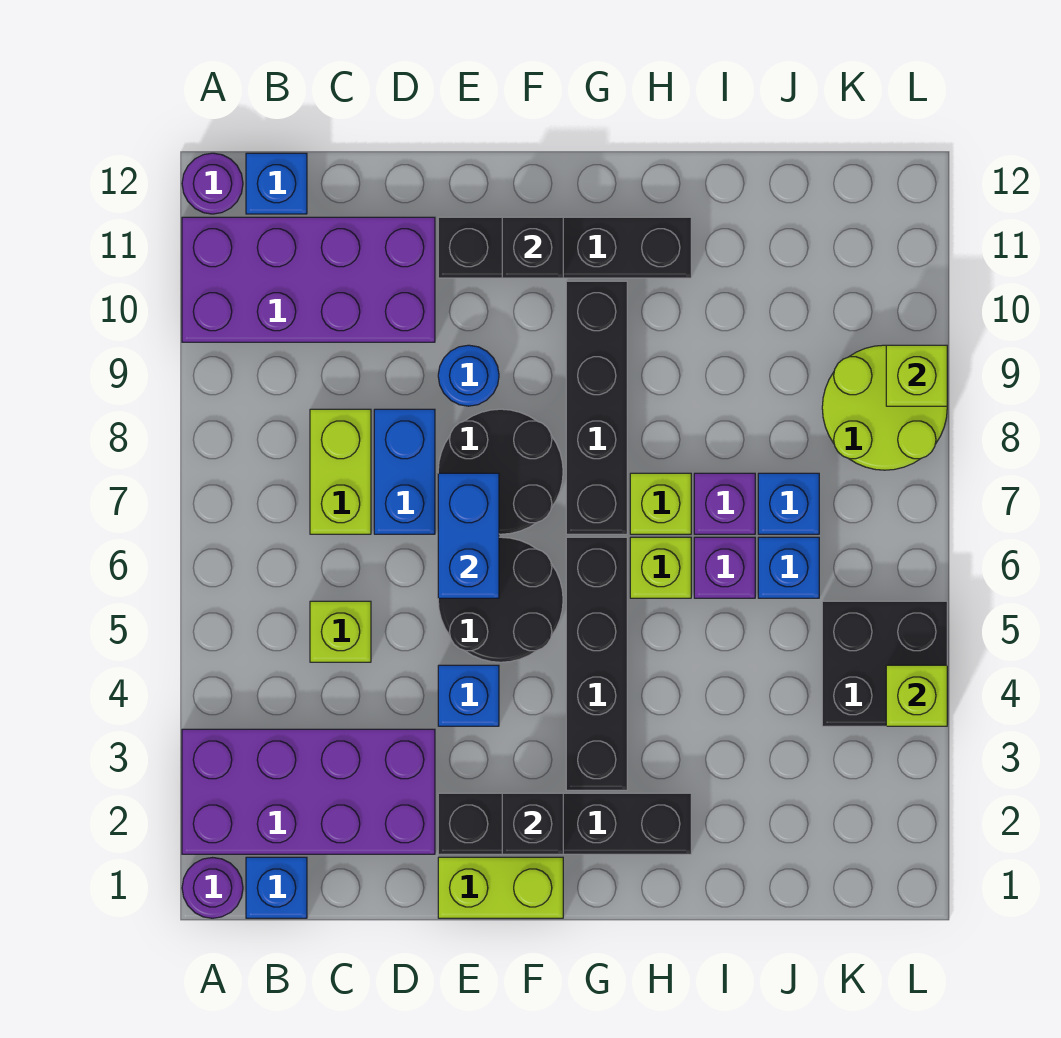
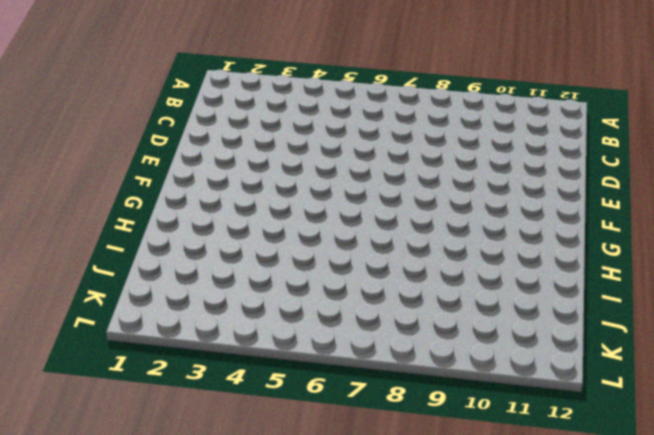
none -> purple round brick A1 level 1
none -> purple brick A2:D3 level 1
none -> purple brick A10:D11 level 1
none -> purple round brick A12 level 1

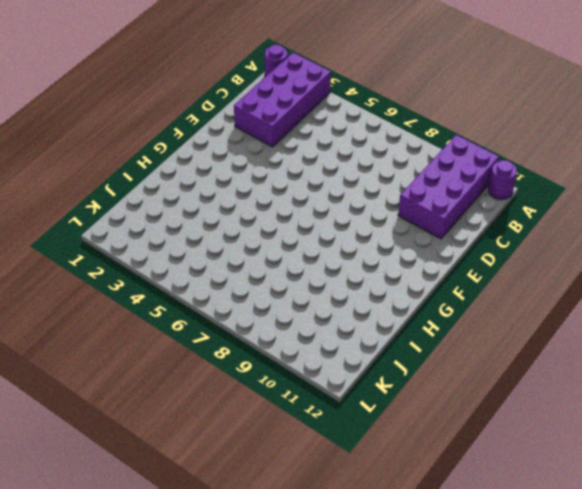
none -> blue brick B1 level 1
none -> blue brick B12 level 1
none -> lime brick C5 level 1
none -> lime brick C7:C8 level 1

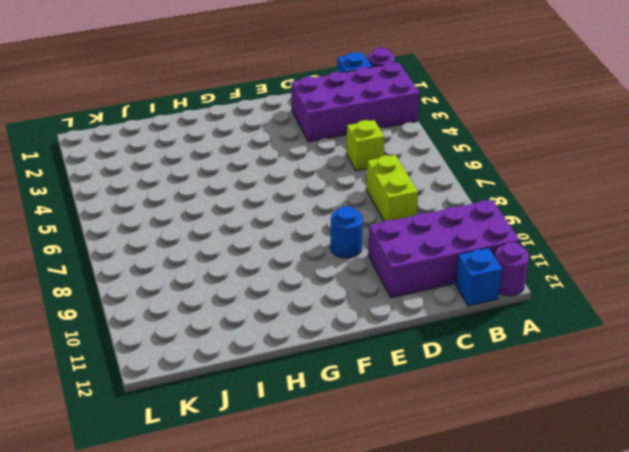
none -> blue brick D7:D8 level 1
none -> lime brick E1:F1 level 1
none -> black brick E2:H2 level 1
none -> blue brick E4 level 1

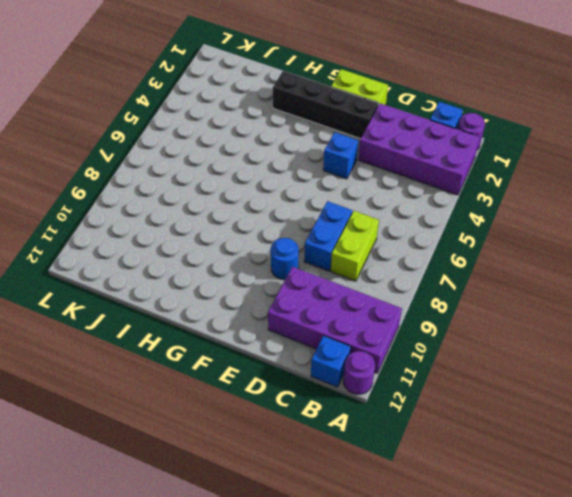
none -> lime brick C5 level 1
none -> black round brick E5:F6 level 1
none -> black round brick E7:F8 level 1
none -> black brick E11:H11 level 1

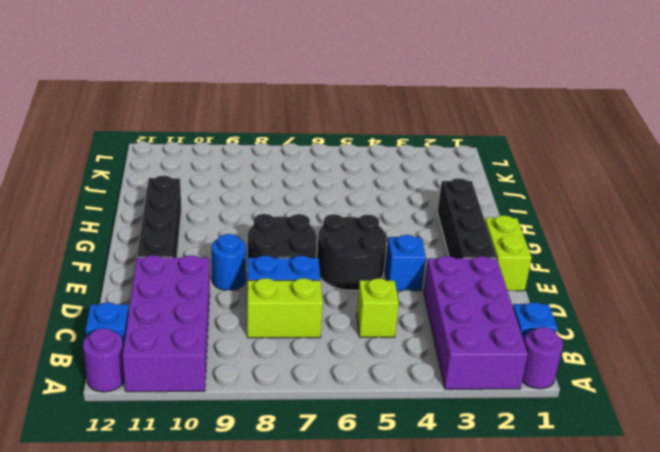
none -> black brick G3:G6 level 1
none -> black brick G7:G10 level 1
none -> lime brick H6 level 1
none -> lime brick H7 level 1

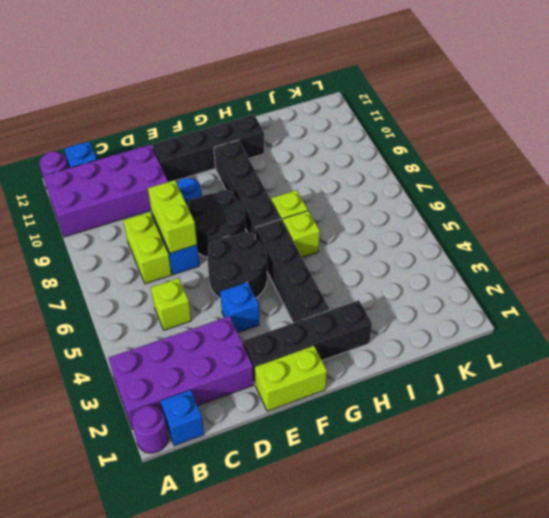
lime brick D7:D8 level 2 -> none
none -> purple brick I6 level 1
none -> purple brick I7 level 1
none -> blue brick J6 level 1
none -> blue brick J7 level 1

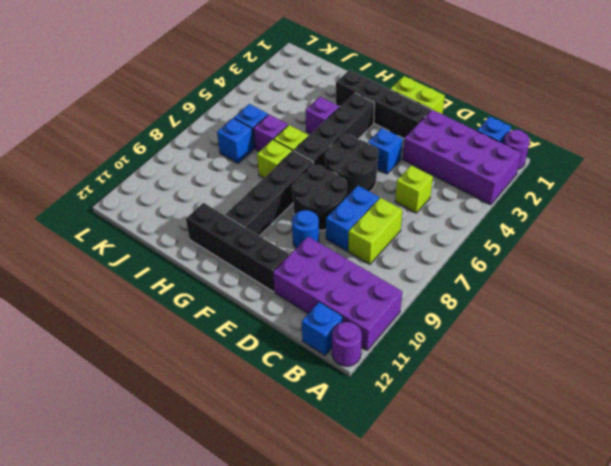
purple brick H4 level 1 -> purple brick I7 level 1
none -> black brick K4:L5 level 1
none -> lime round brick K8:L9 level 1
none -> blue brick E6:E7 level 2
none -> black brick F2 level 2

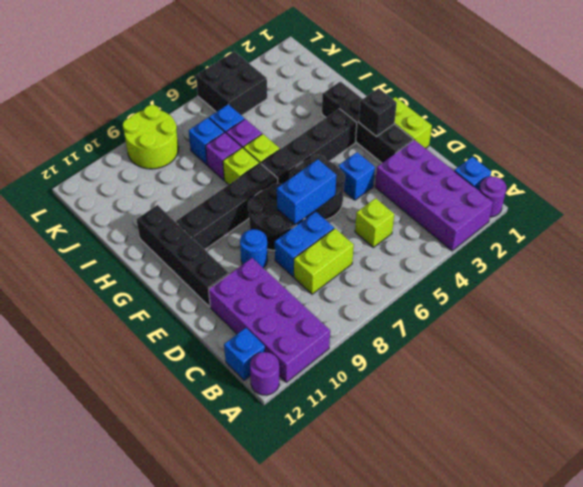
none -> black brick F11 level 2
none -> lime brick L4 level 2
none -> lime brick L9 level 2

